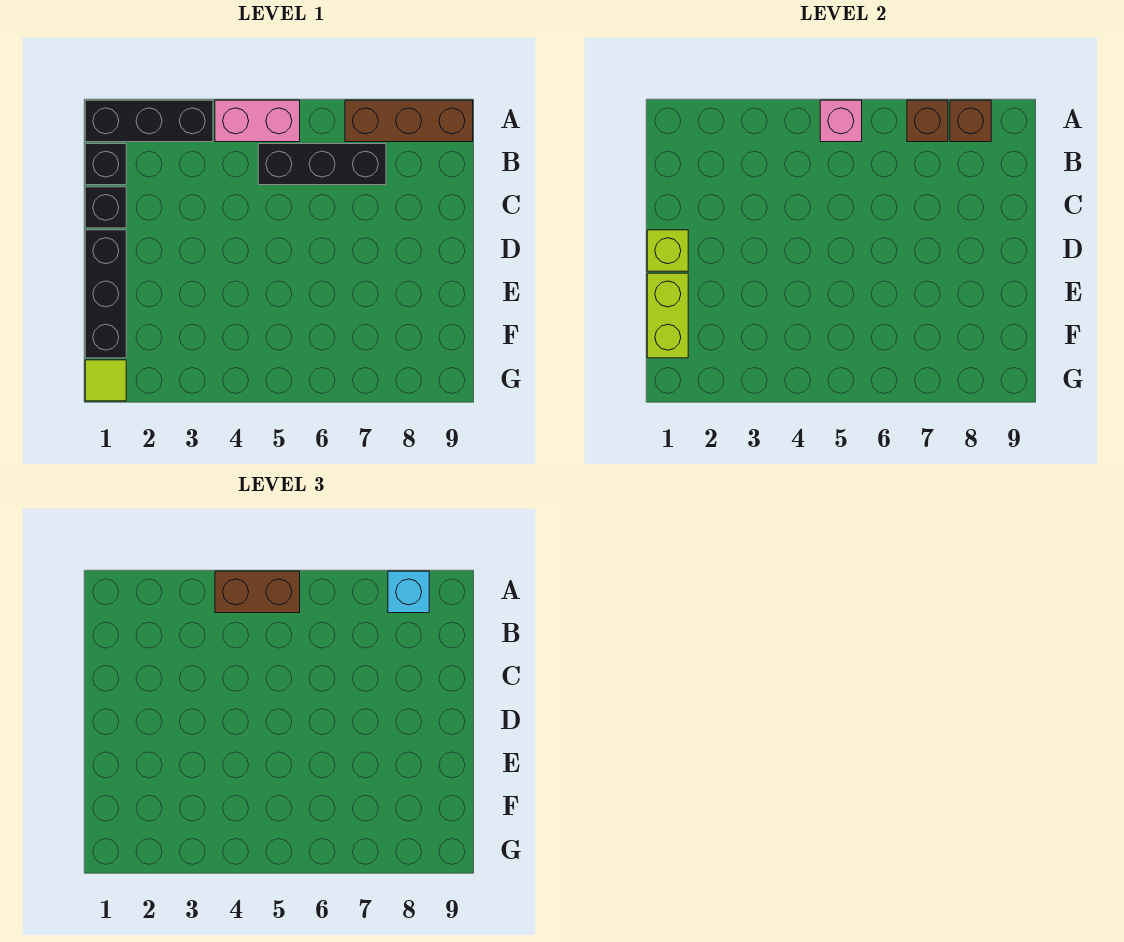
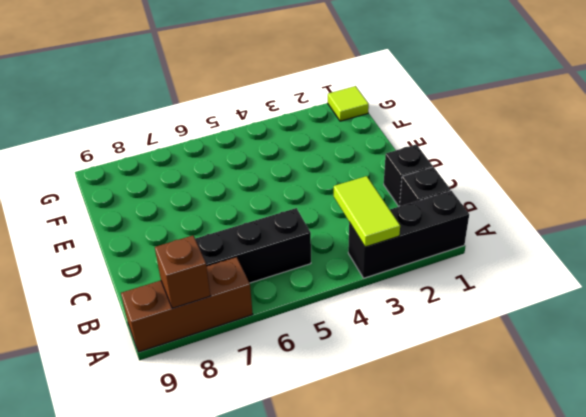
lime tile A3:B3 level 2 -> none
none -> pink brick A4:A5 level 1
none -> black brick D1:F1 level 1
none -> pink brick A5 level 2

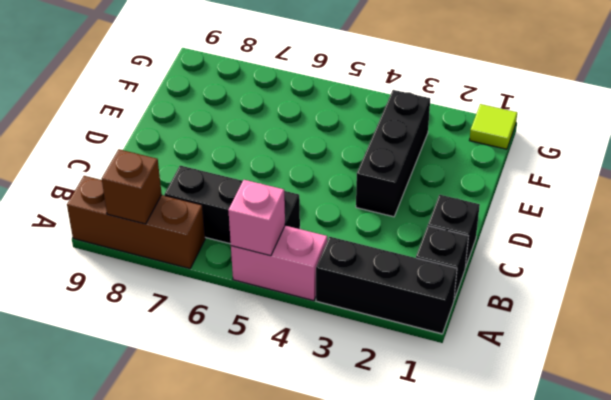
black brick D3:F3 level 1 -> black brick D1:F1 level 1
none -> brown brick A7 level 2
none -> lime brick D1 level 2
none -> lime brick E1:F1 level 2

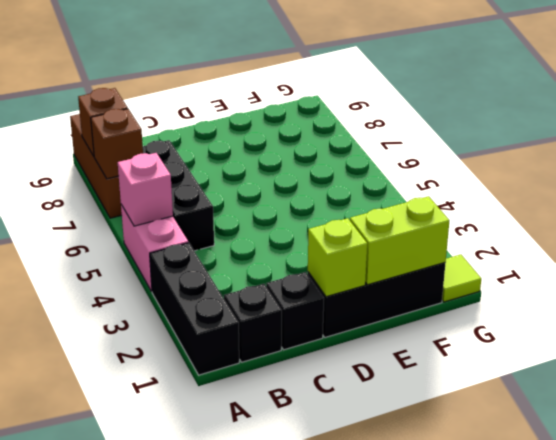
none -> brown brick A4:A5 level 3
none -> cyan brick A8 level 3

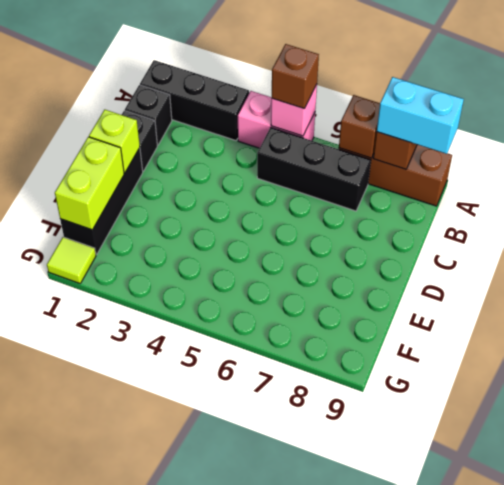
brown brick A5 level 3 -> brown brick A4:A5 level 3
cyan brick A8:A9 level 3 -> cyan brick A8 level 3

